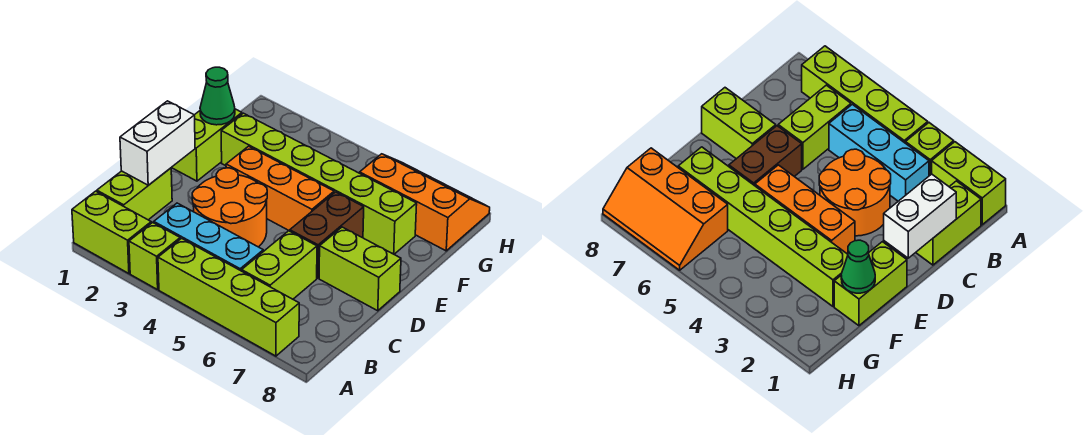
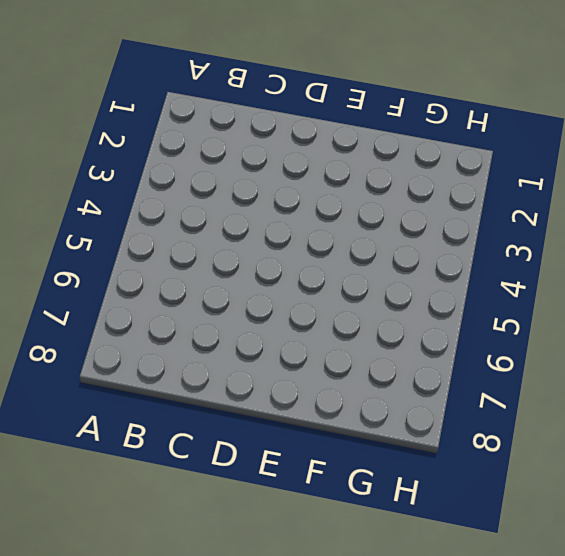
none -> lime brick A1:A2 level 1
none -> lime brick A3 level 1
none -> lime brick A4:A7 level 1

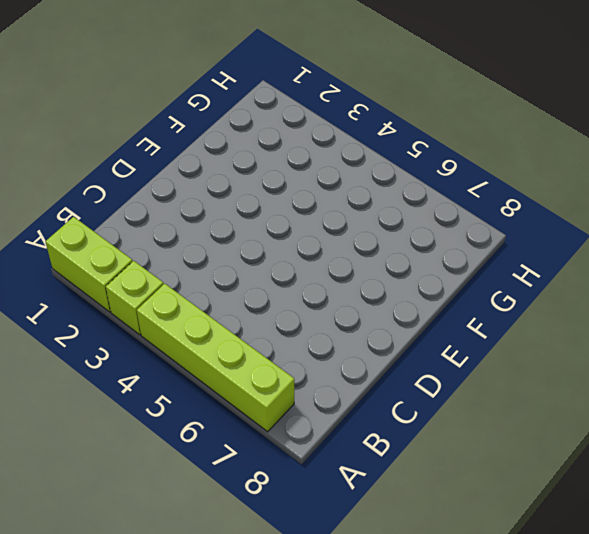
none -> lime brick B1:C1 level 1
none -> cyan brick B3:B5 level 1
none -> lime brick B6:C6 level 1

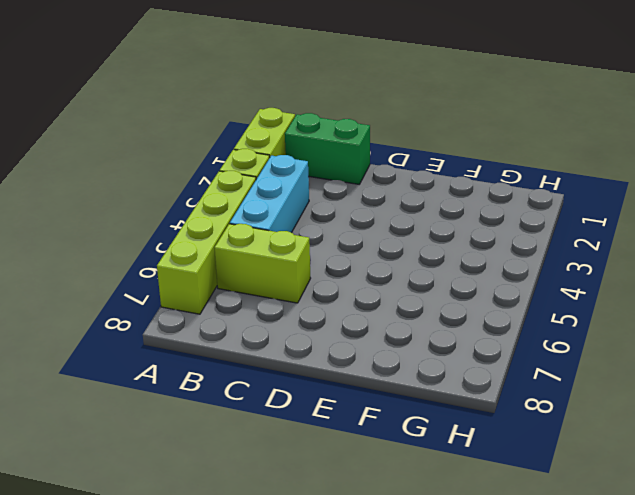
green brick B1:C1 level 1 -> lime brick B1:C1 level 1
none -> orange round brick C3:D4 level 1
none -> brown brick D6:E6 level 1
none -> lime brick D7:D8 level 1

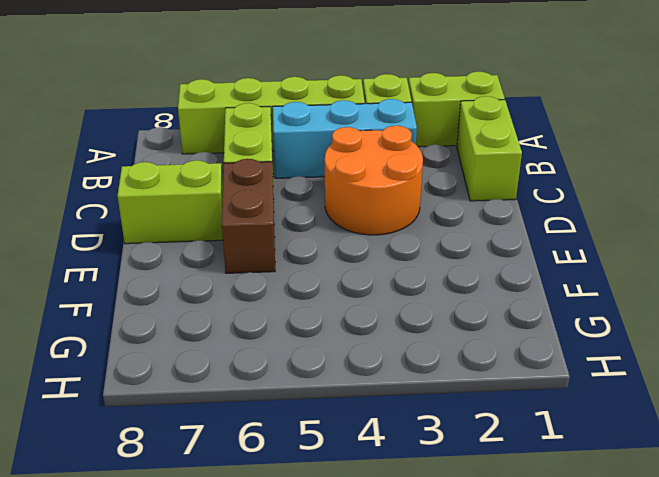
none -> lime brick E1:F1 level 1
none -> orange brick E3:E5 level 1
none -> lime brick F2:F7 level 1

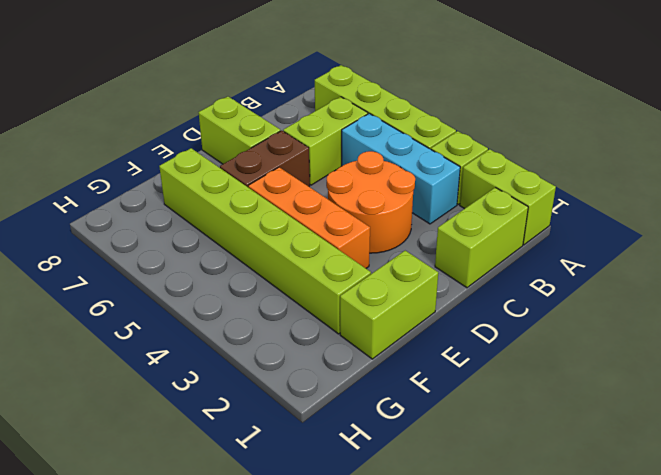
none -> orange slope G6:H8 level 1 top G
none -> white brick C1:D1 level 2
none -> green cone F1 level 2

